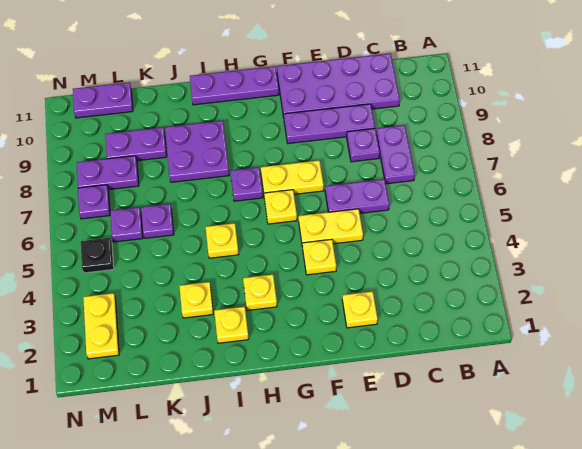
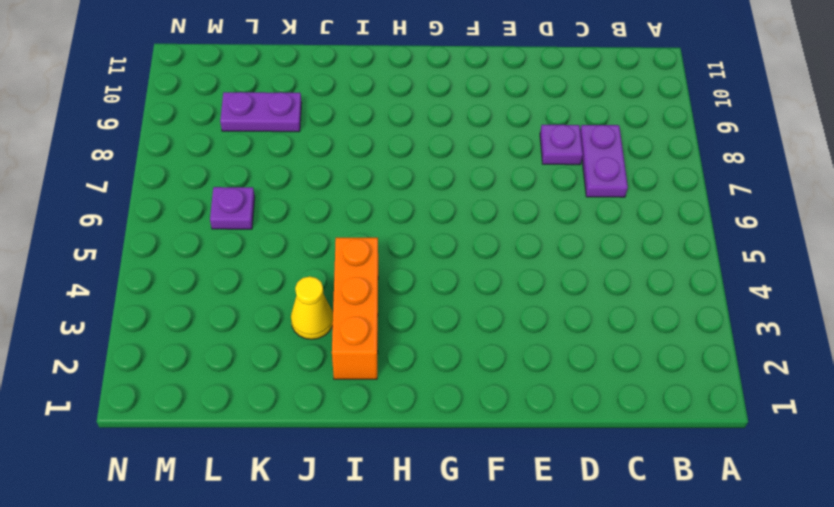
orange brick I2:I4 level 1 -> yellow plate I2 level 1
yellow cone J3 level 1 -> yellow plate J3 level 1
none -> purple plate C10:F11 level 1
none -> purple plate D6:E6 level 1
none -> purple plate D9:F9 level 1

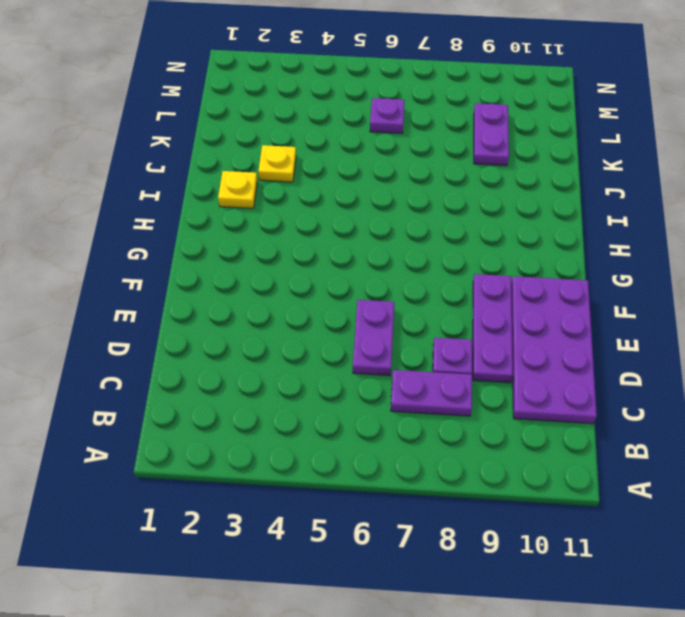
none -> yellow plate E2 level 1
none -> yellow plate E5:F5 level 1
none -> yellow plate F4 level 1

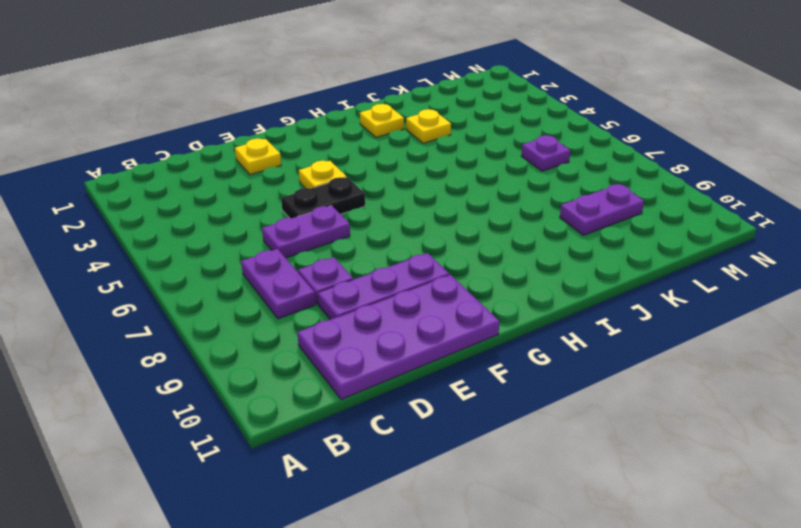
black plate E5:F5 level 1 -> yellow plate E5:F5 level 1
none -> yellow plate F7:G7 level 1
none -> yellow plate G6 level 1
none -> purple plate G11:I11 level 1

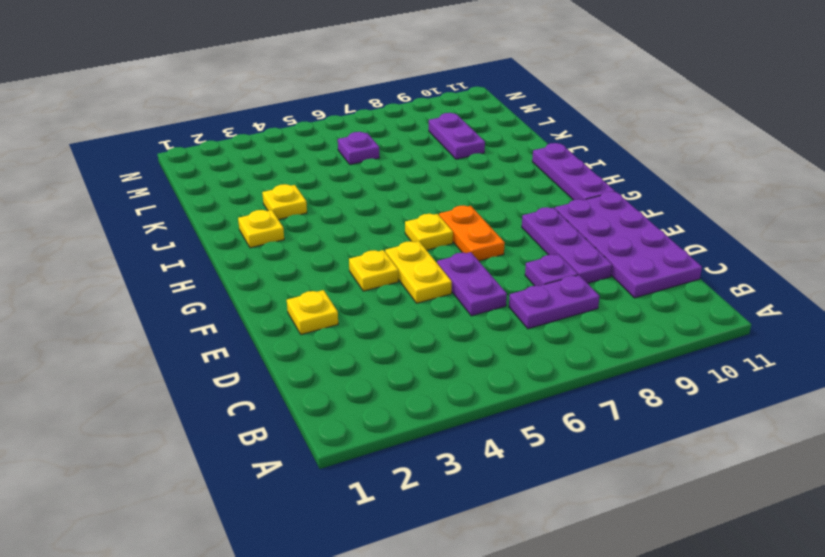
orange plate F7:G7 level 1 -> yellow plate F7:G7 level 1
none -> yellow plate H3 level 1
none -> purple plate H7 level 1
none -> yellow plate I5 level 1

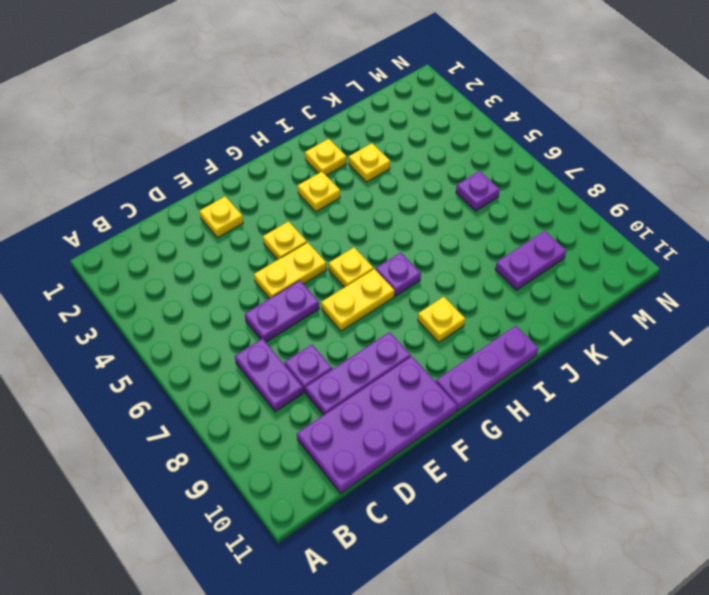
yellow plate H9 level 1 -> yellow plate I5 level 1
none -> purple plate I8:J9 level 1
none -> purple plate K6 level 1
none -> purple plate L8:M8 level 1

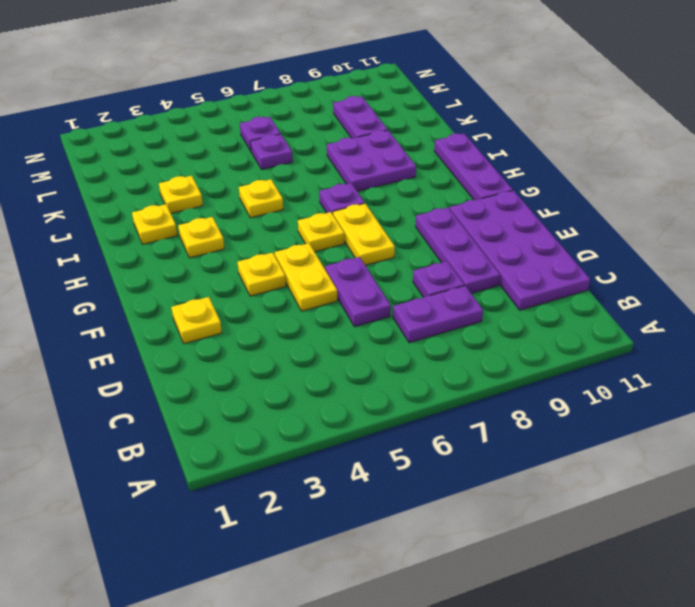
none -> purple plate L8:M8 level 1
none -> purple plate L11:M11 level 1
none -> yellow plate M2:M3 level 1

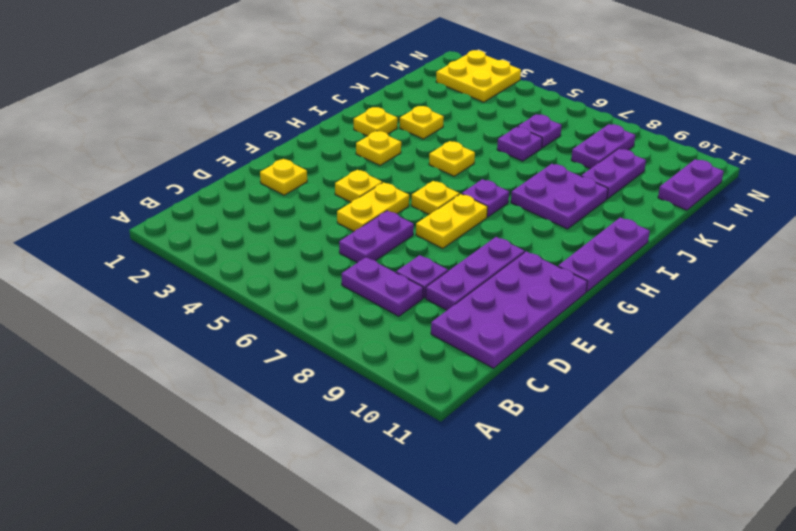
yellow plate M2:N3 level 1 -> yellow plate M2:M3 level 1
none -> black plate M5 level 1
none -> purple plate M7 level 1

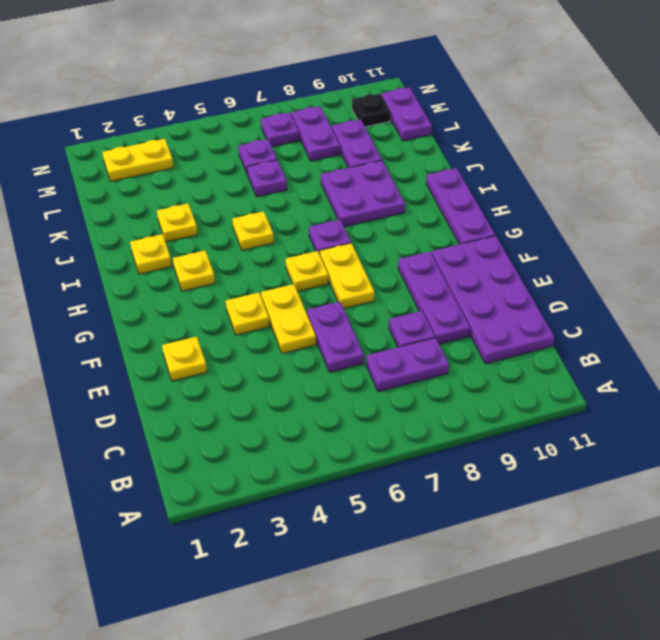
black plate M10 level 1 -> black plate M5 level 1

